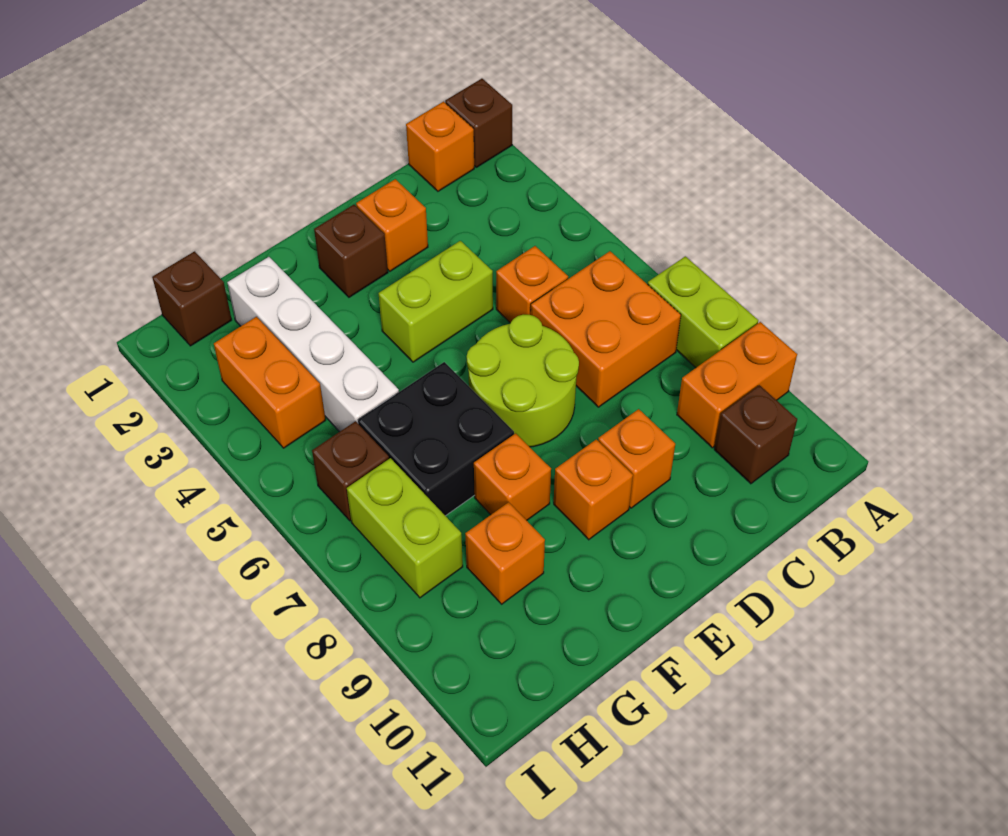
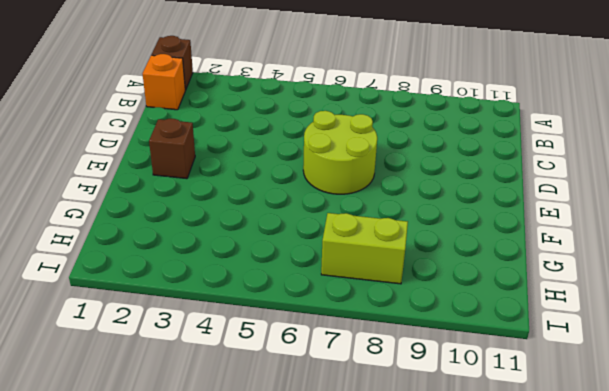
none -> lime brick A7:A8 level 1
none -> orange brick A9:B9 level 1
none -> orange brick B6:C7 level 1

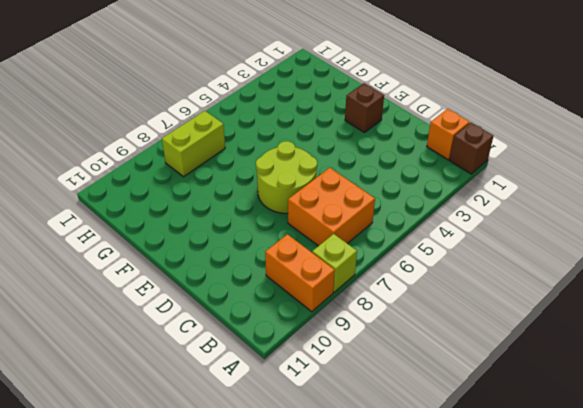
lime brick A8 level 1 -> lime brick A7:A8 level 1
none -> brown brick B10 level 1
none -> orange brick C5 level 1
none -> orange brick D2 level 1

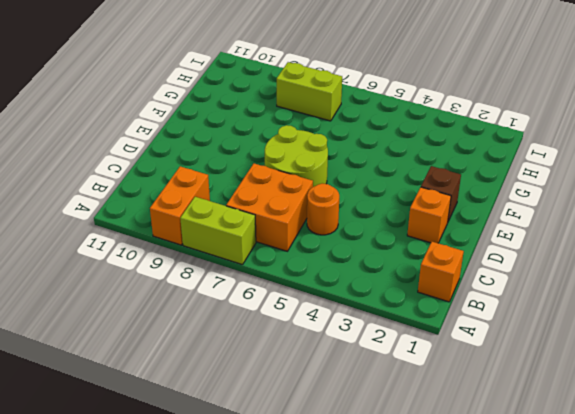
orange round brick C5 level 1 -> orange brick C5 level 1
none -> brown brick A1 level 1
none -> brown brick B10 level 1
none -> lime brick D4:E4 level 1

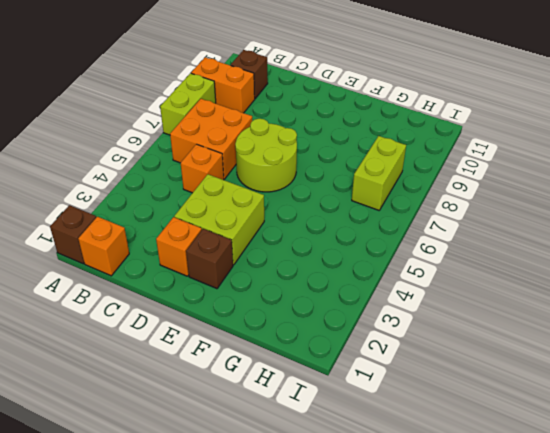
lime brick D3:E4 level 1 -> lime brick D4:E4 level 1
none -> orange brick D9 level 1
none -> orange brick E9 level 1
none -> black brick F6:G7 level 1

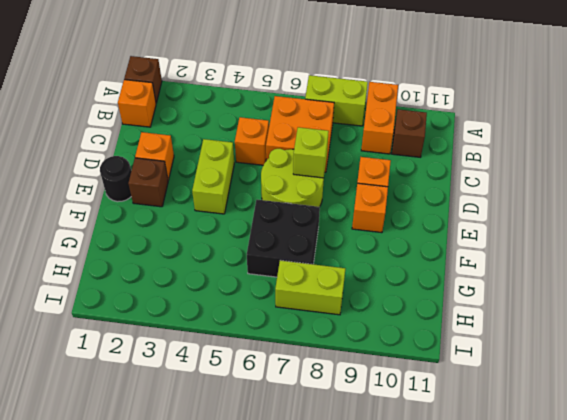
lime brick D7 level 2 -> none
black round brick E1 level 1 -> none
none -> orange brick F8 level 1
none -> white brick G2:G5 level 1
none -> orange brick G9 level 1

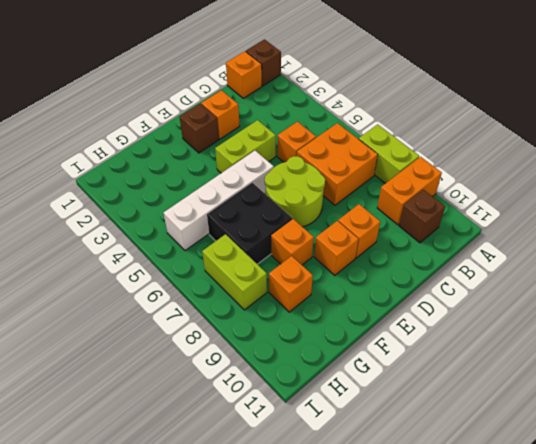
white brick E5:H5 level 1 -> white brick G2:G5 level 1
none -> brown brick H1 level 1
none -> orange brick H3:H4 level 1
none -> brown brick H6 level 1

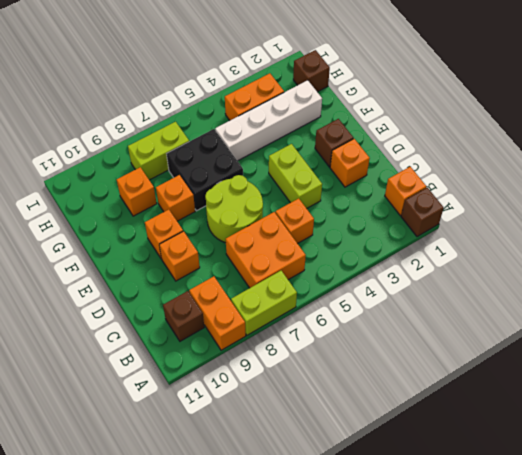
none -> brown brick H6 level 1

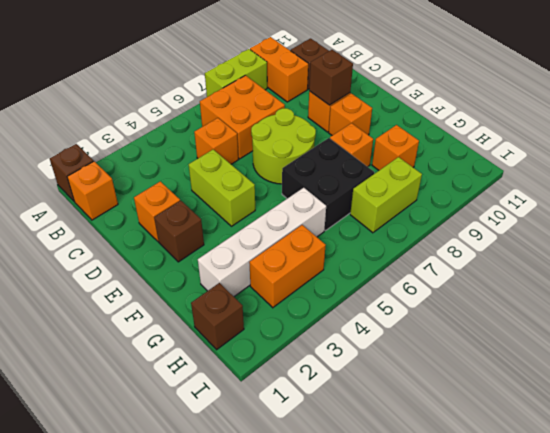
brown brick D9 level 2 -> brown brick H6 level 1

